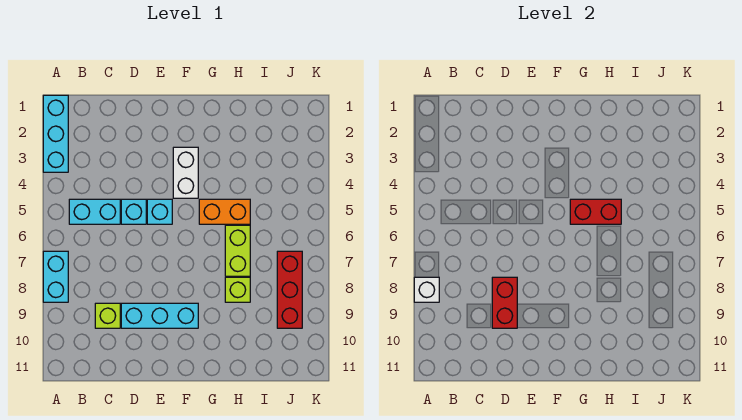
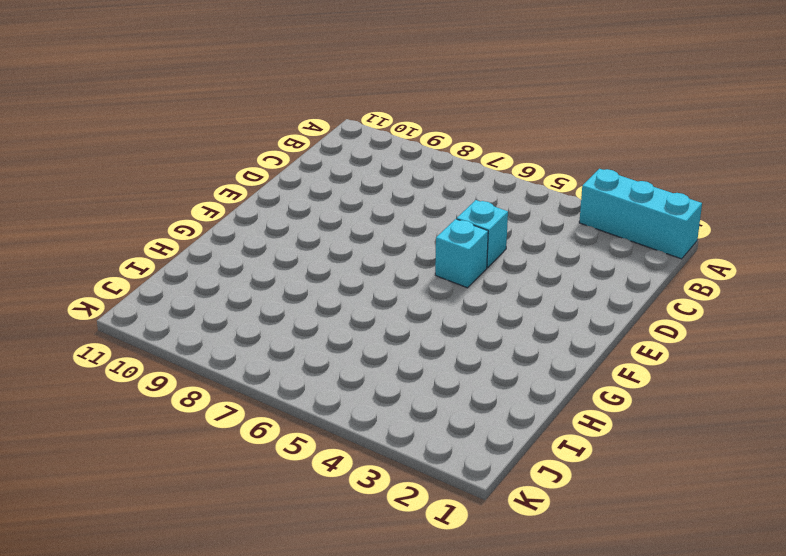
none -> cyan brick A7:A8 level 1
none -> cyan brick B5:C5 level 1
none -> lime brick C9 level 1

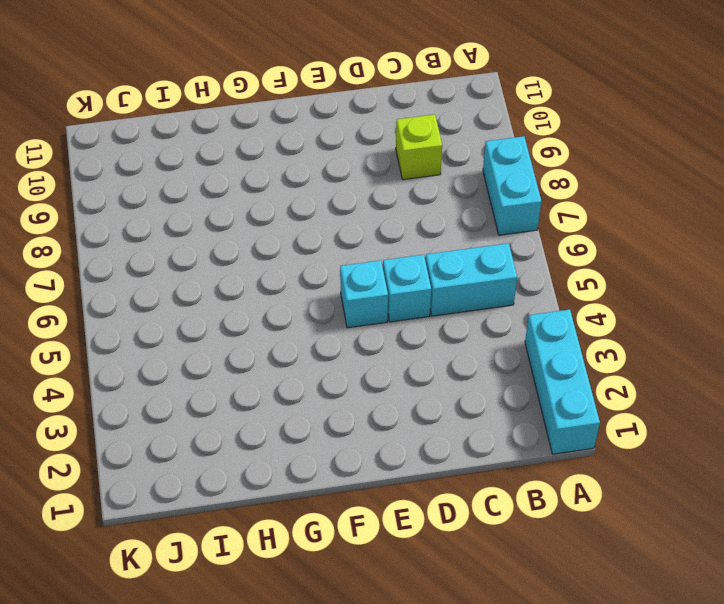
none -> cyan brick D9:F9 level 1
none -> white brick F3:F4 level 1
none -> orange brick G5:H5 level 1

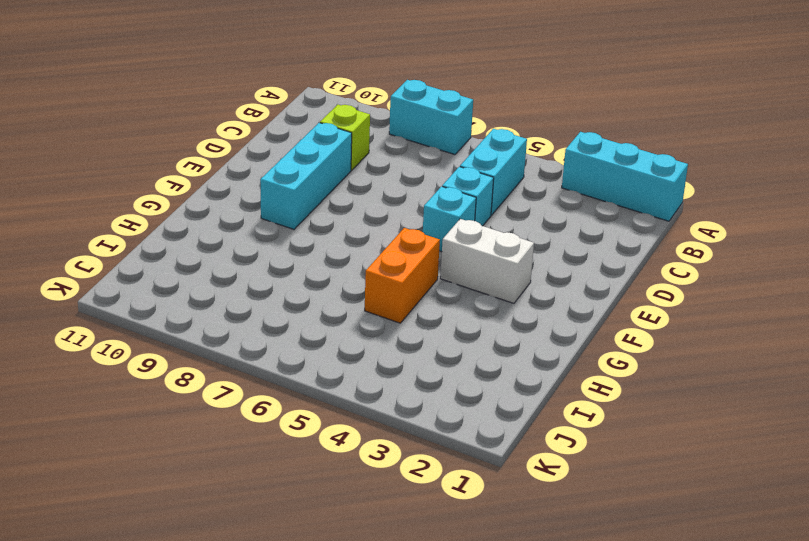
none -> lime brick H6:H7 level 1
none -> lime brick H8 level 1
none -> red brick J7:J9 level 1

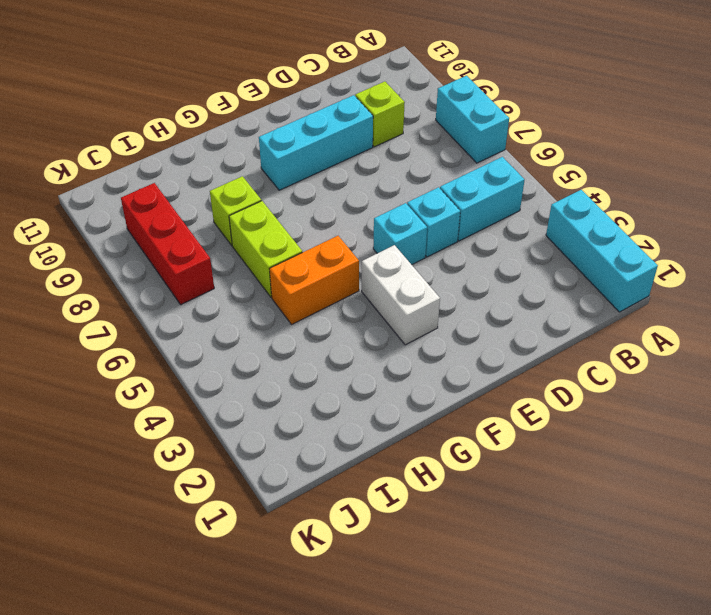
none -> white brick A8 level 2
none -> red brick D8:D9 level 2
none -> red brick G5:H5 level 2

